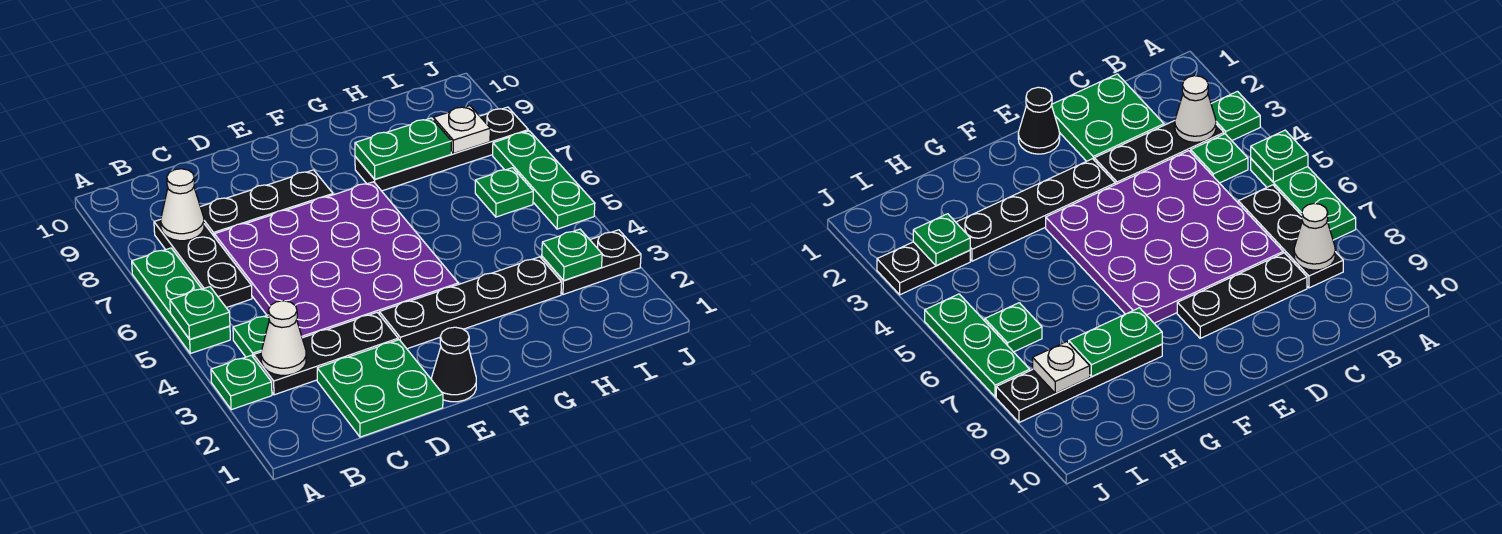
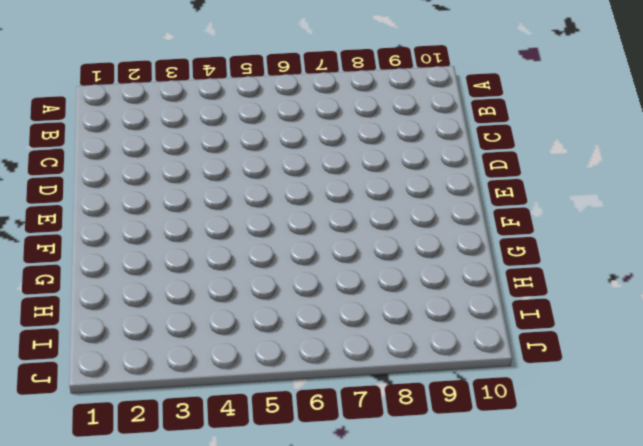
none -> green plate A3 level 1
none -> green plate A5:A7 level 1
none -> black plate B3:D3 level 1

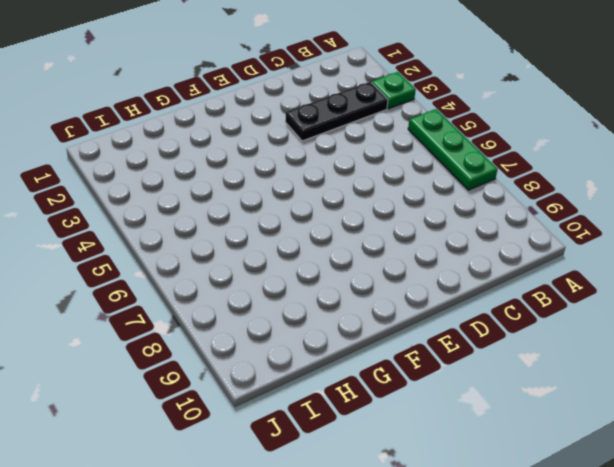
none -> green plate B4 level 1
none -> black plate B6:B8 level 1
none -> green plate C1:D2 level 1

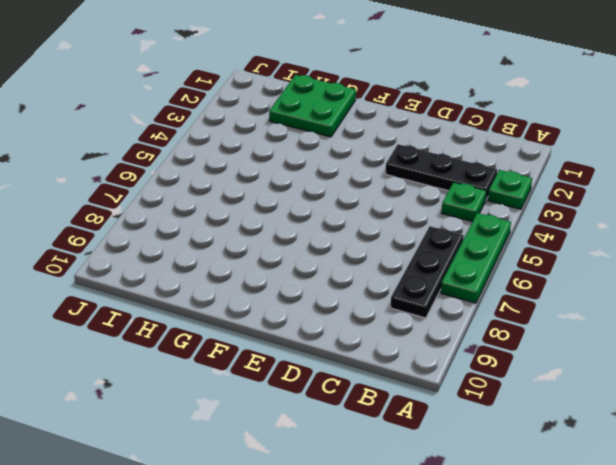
green plate G1:H2 level 1 -> green plate C1:D2 level 1
none -> purple plate C4:F7 level 1
none -> black plate C8:E8 level 1
none -> black cone E1 level 1

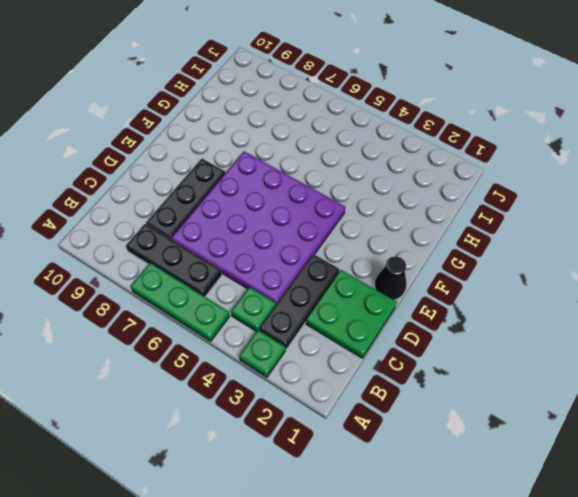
none -> black plate E3:H3 level 1
none -> black plate G8:J8 level 1
none -> black plate I3:J3 level 1

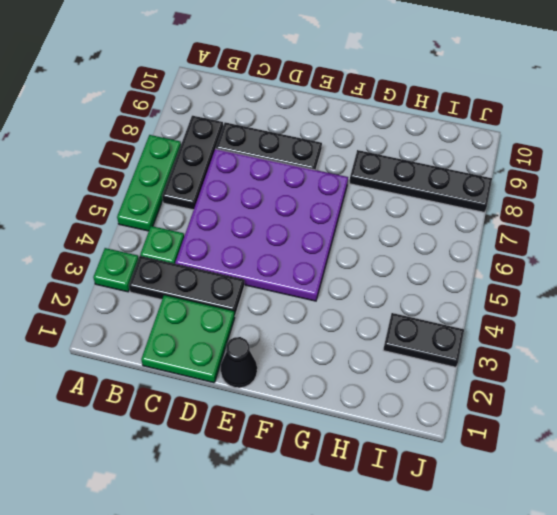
none -> black plate E3:H3 level 1
none -> green plate I6 level 1
none -> green plate J5:J7 level 1

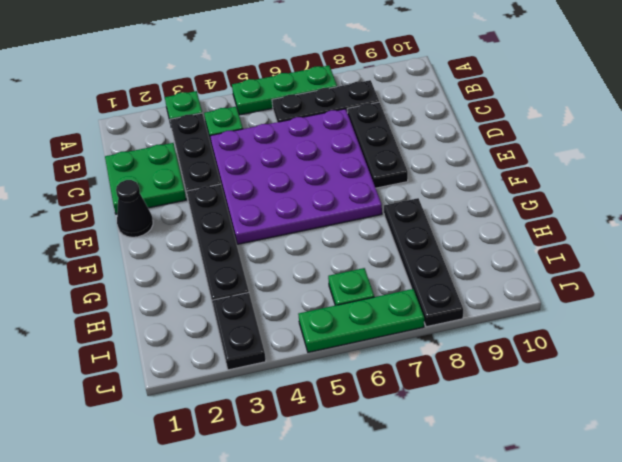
none -> green plate A5 level 2
none -> white cone B3 level 2
none -> white cone B8 level 2

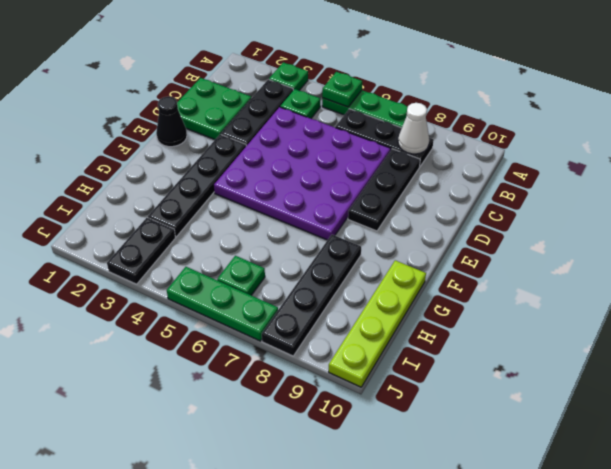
lime plate G10:J10 level 1 -> none
none -> white cone B3 level 2
none -> green plate G8:H8 level 2
none -> green plate I3 level 2

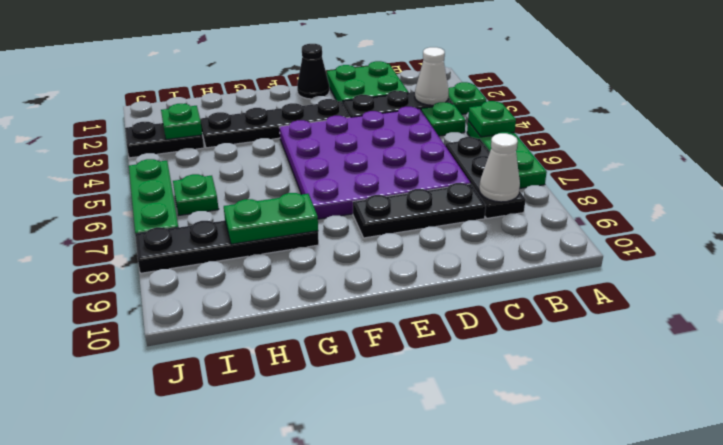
none -> white plate I8 level 2

